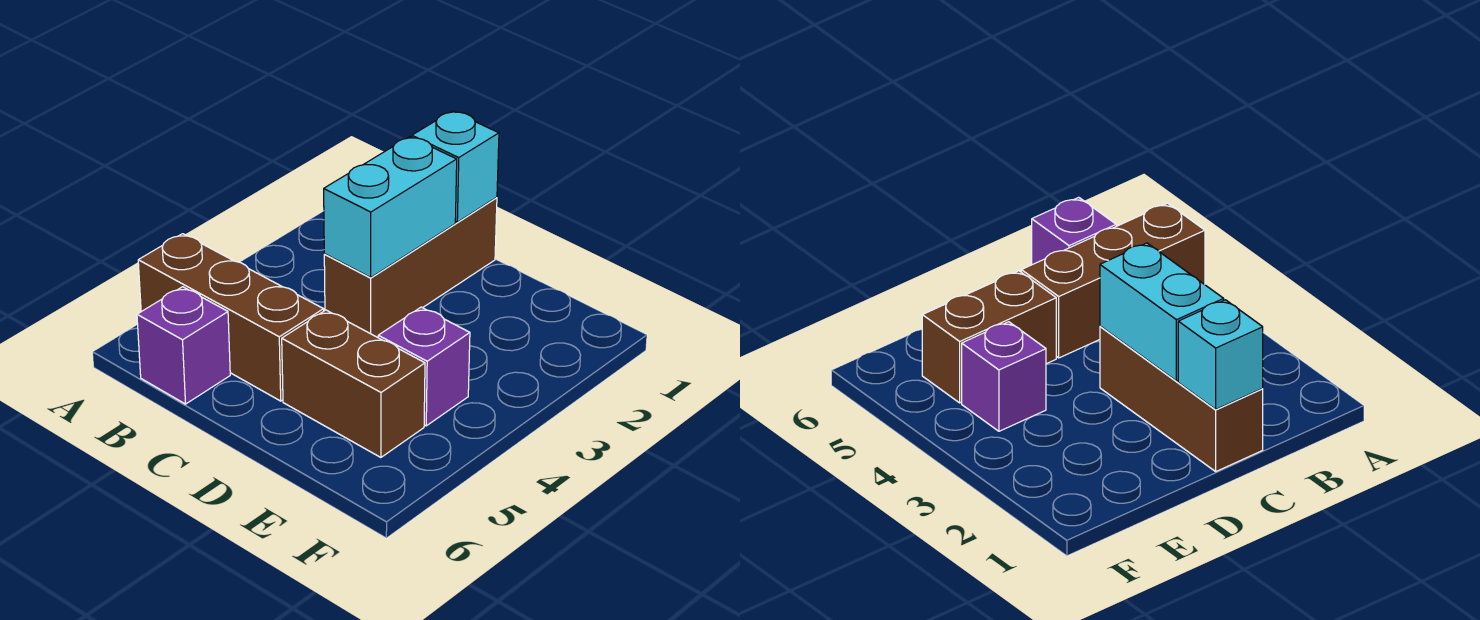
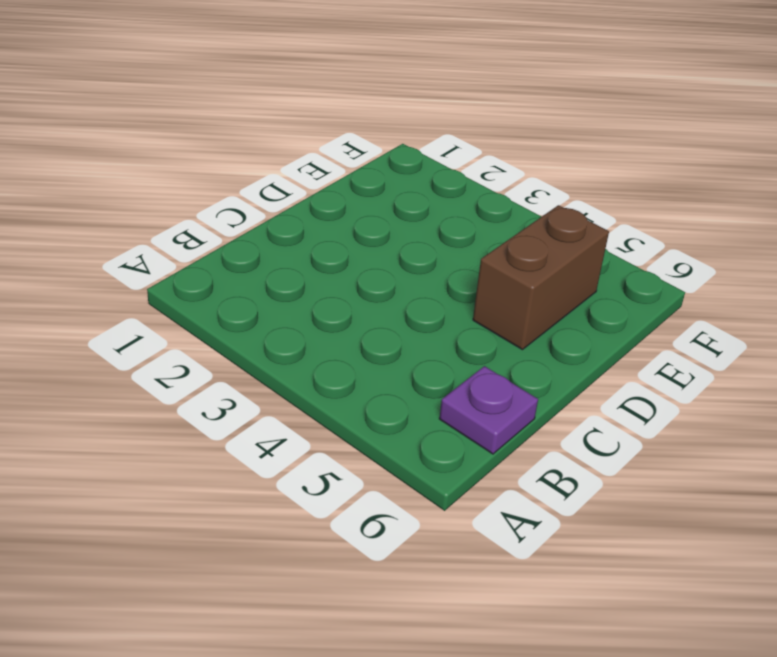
purple plate B6 level 1 -> purple brick B6 level 1
none -> brown brick A5:C5 level 1
none -> brown brick C1:C3 level 1

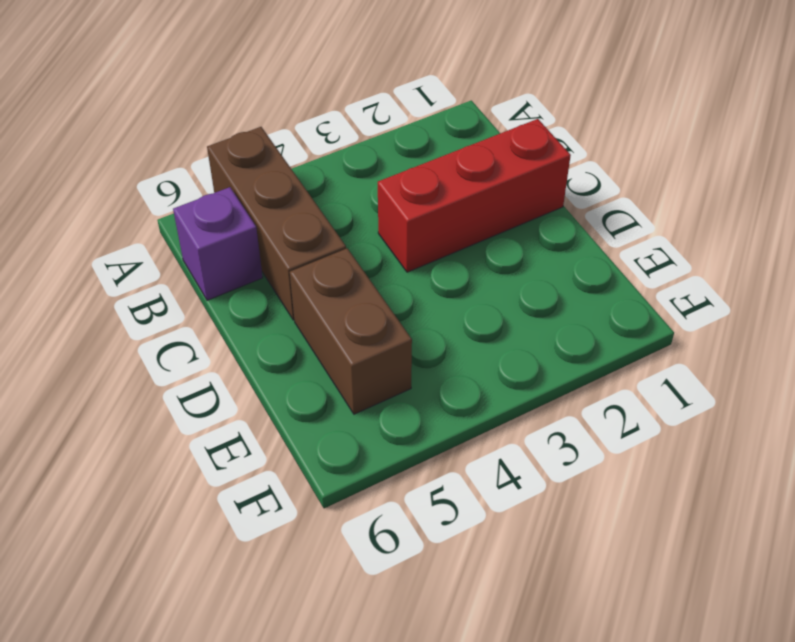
red brick C1:C3 level 1 -> brown brick C1:C3 level 1
none -> purple brick E4 level 1
none -> cyan brick C1 level 2

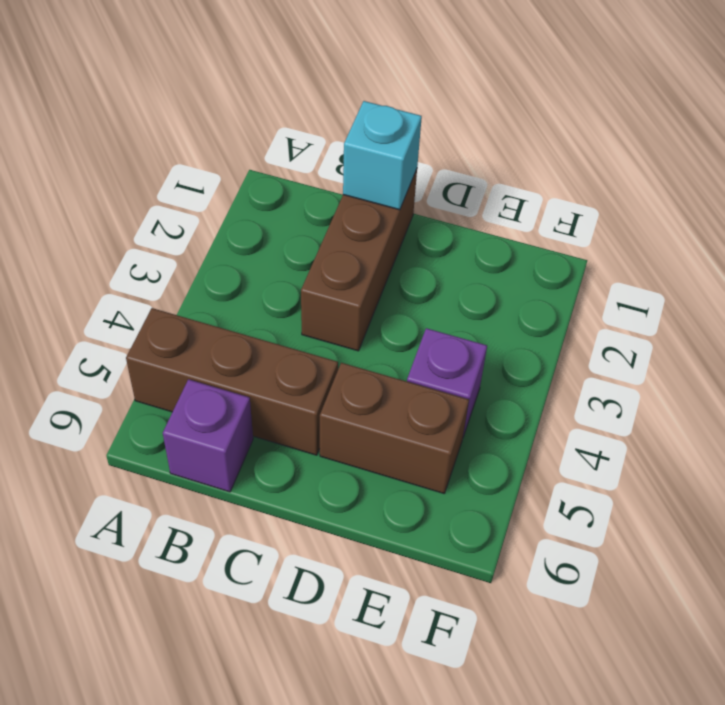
none -> cyan brick C2:C3 level 2

